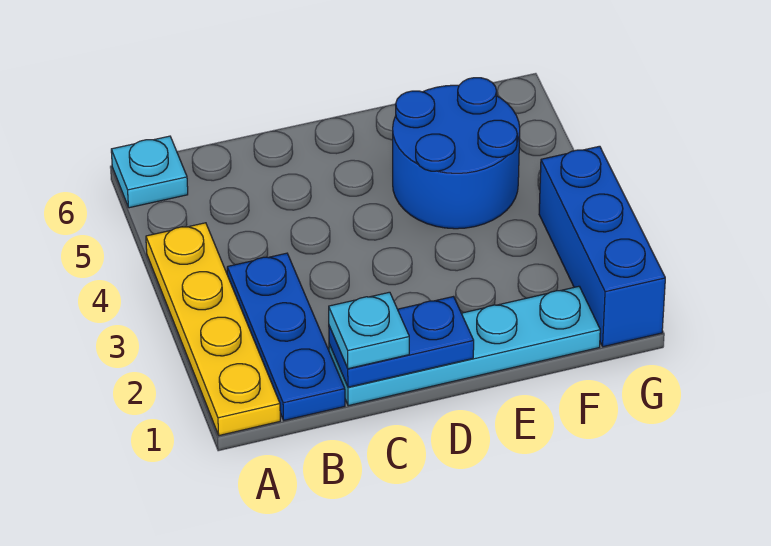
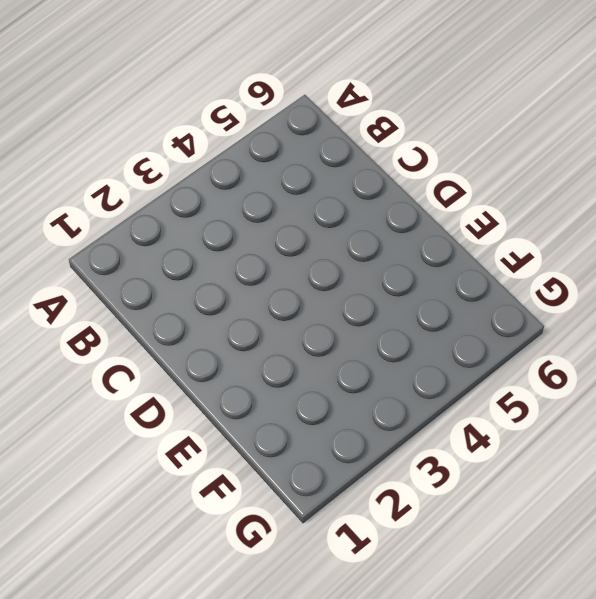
none -> yellow plate A1:A4 level 1
none -> cyan plate A6 level 1

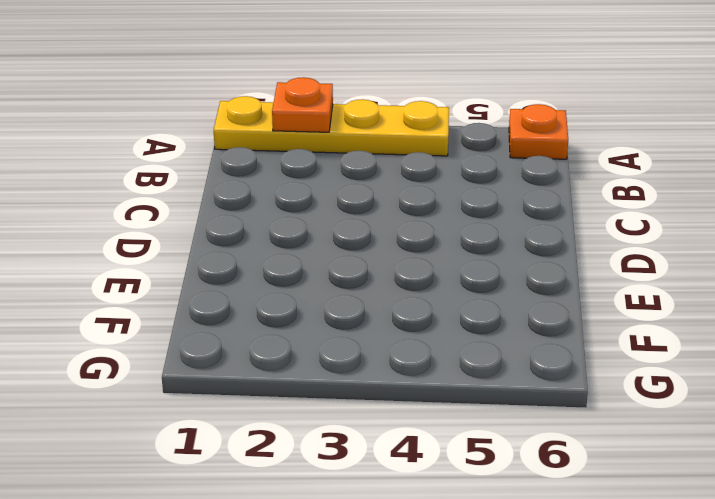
orange plate A2 level 2 -> none
orange plate A6 level 1 -> cyan plate A6 level 1
none -> blue plate B1:B3 level 1
none -> cyan plate C1:F1 level 1

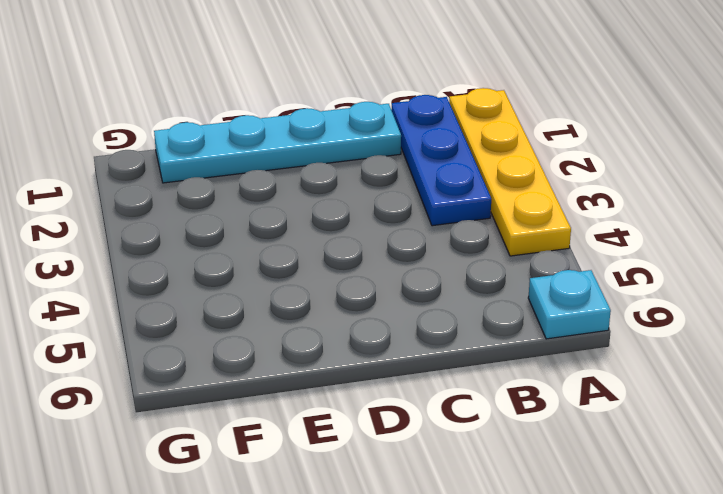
none -> blue round brick E4:F5 level 1
none -> blue brick G1:G3 level 1

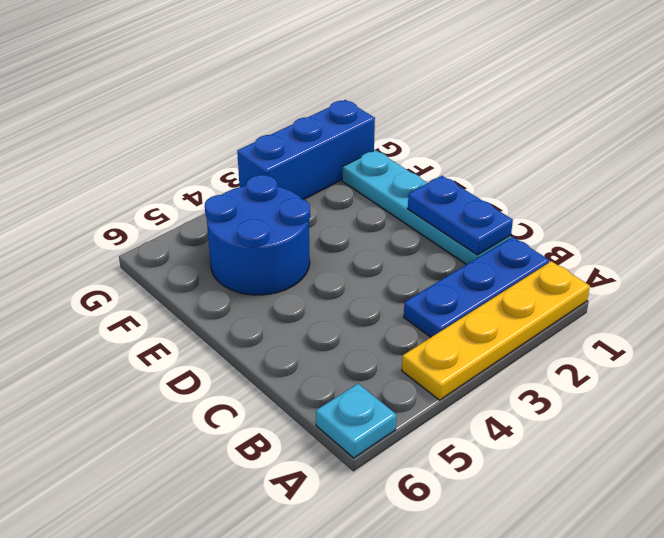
none -> cyan plate C1 level 3

